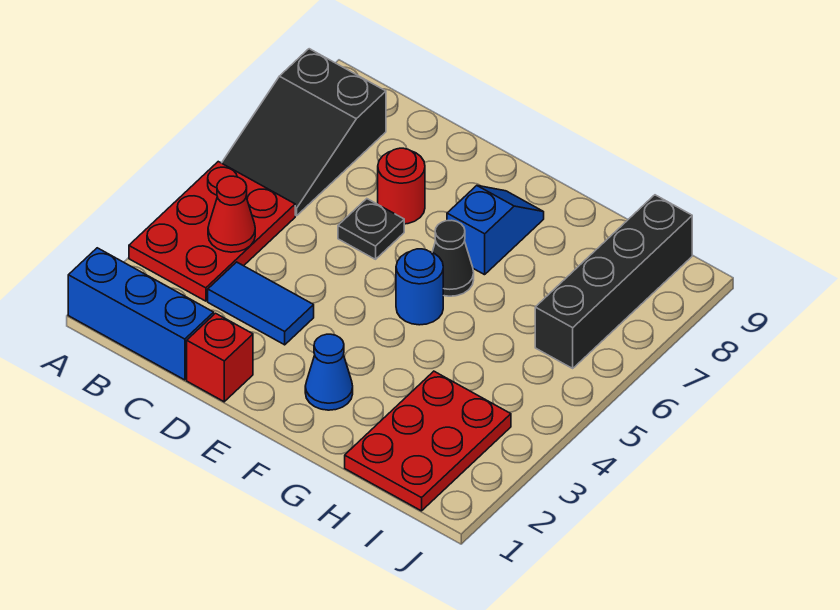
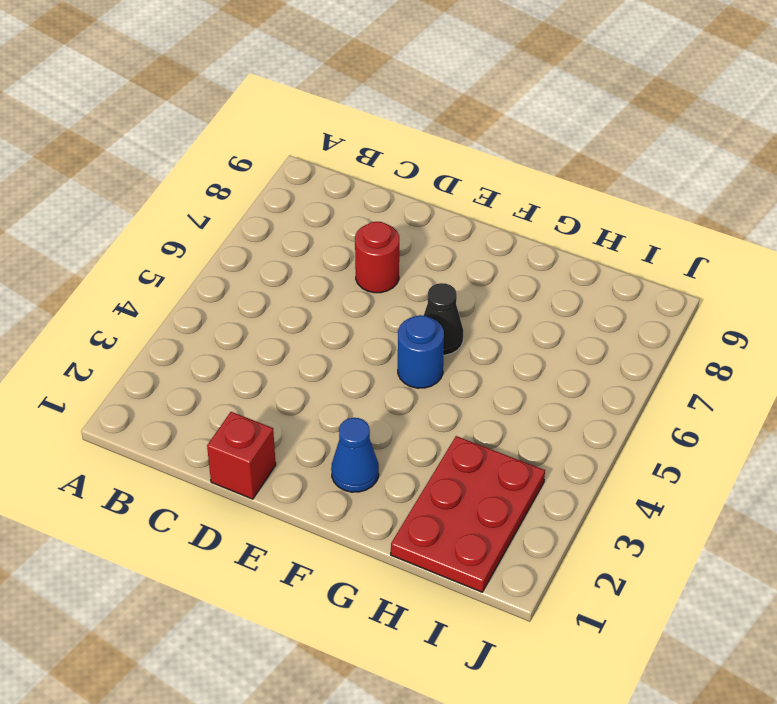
none -> blue brick A1:C1 level 1
none -> red plate A3:B5 level 1
none -> black slope A6:B8 level 1 top 8

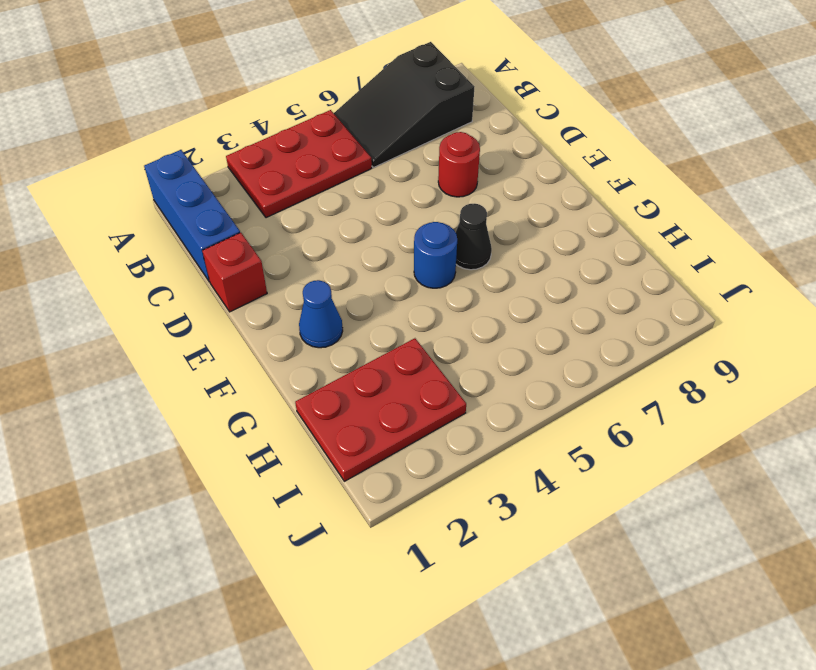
none -> blue tile C3:D3 level 1
none -> black plate D6 level 1
none -> blue slope F7:F8 level 1 top 7

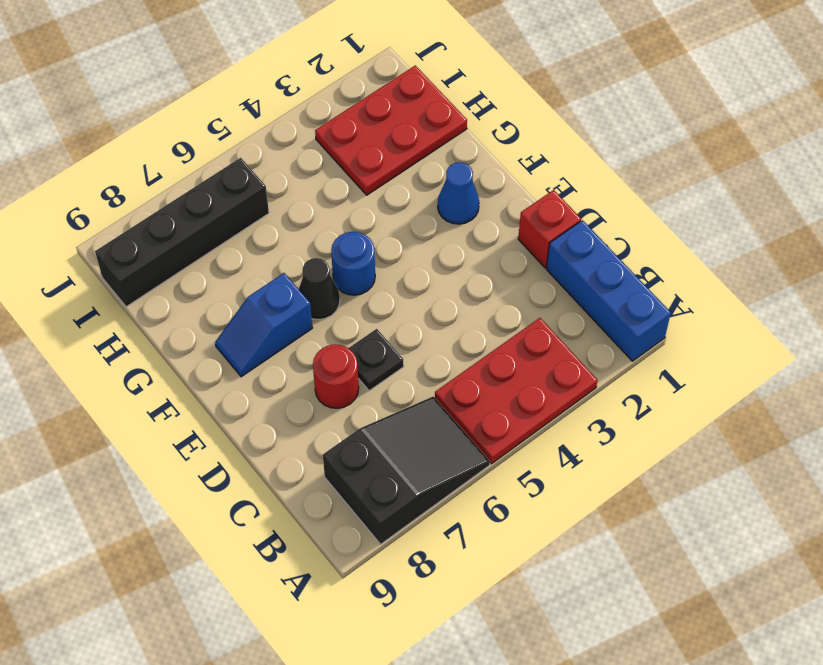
none -> blue tile C3:D3 level 1
none -> red cone B4 level 2

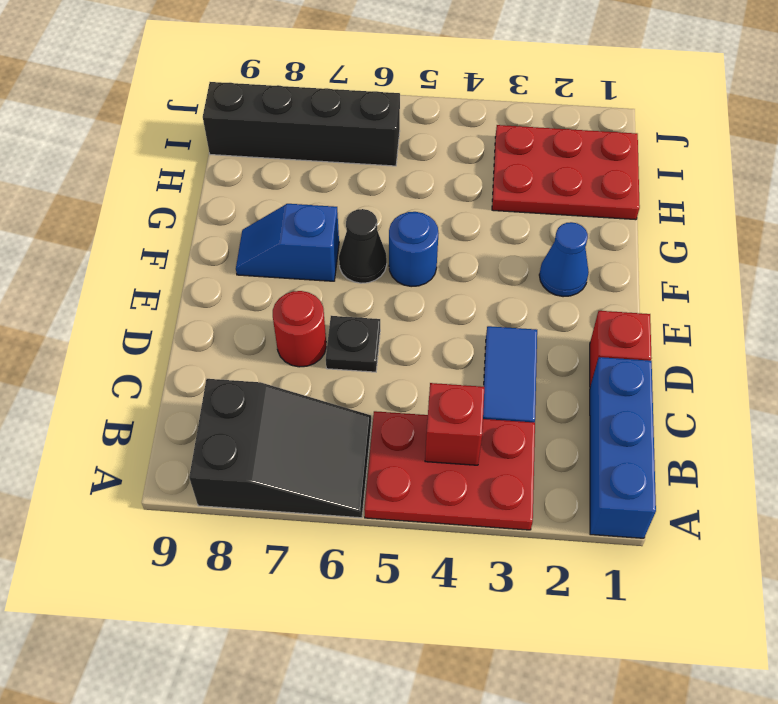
red brick B4 level 2 -> red cone B4 level 2

